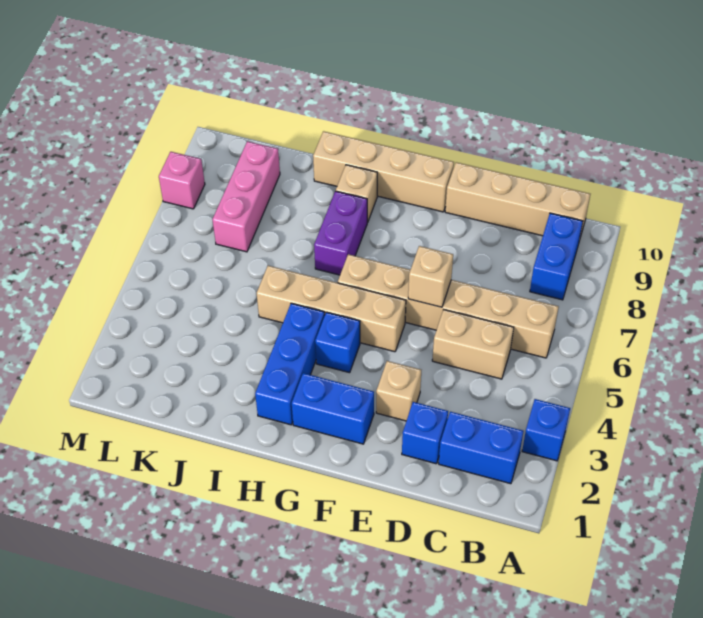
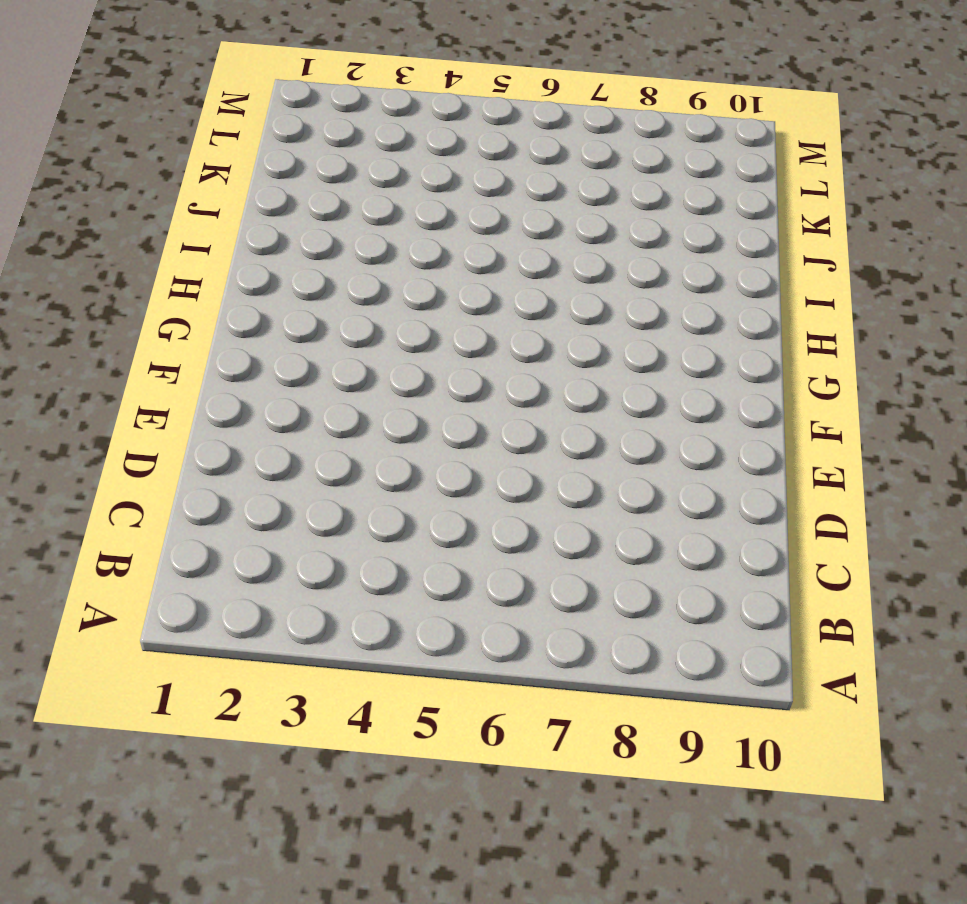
none -> blue brick A3 level 1
none -> blue brick B2:C2 level 1
none -> tan brick B6:G6 level 1

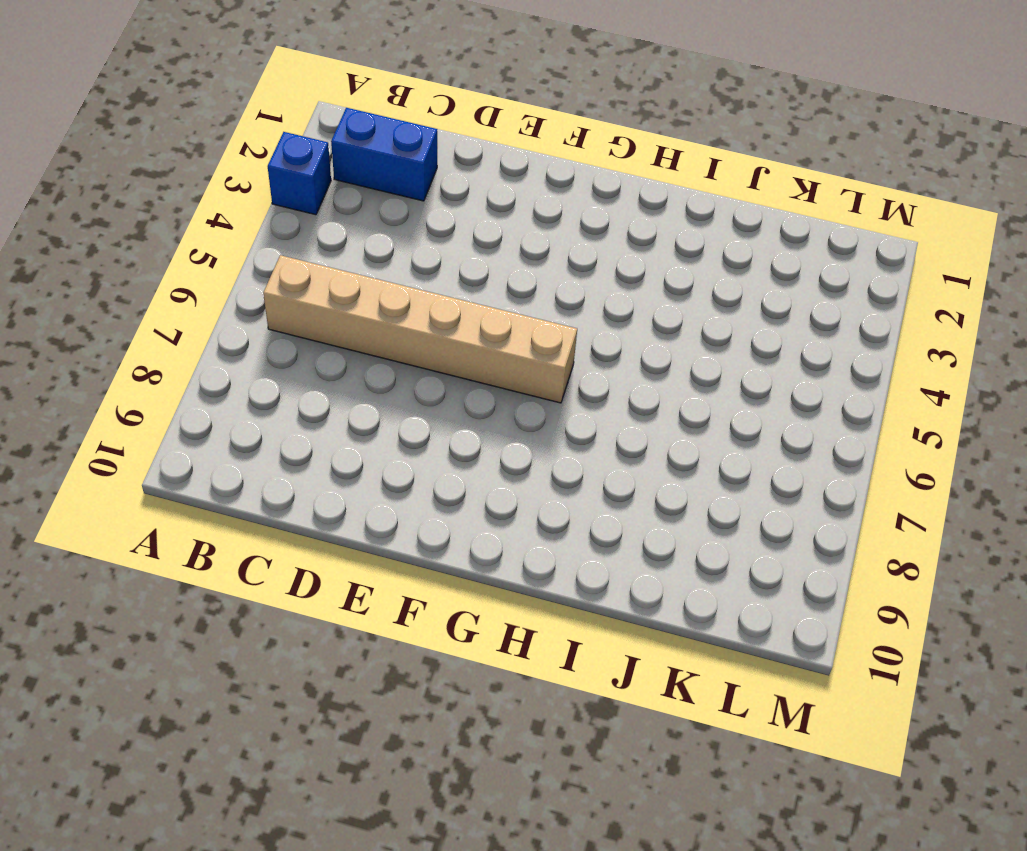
none -> blue brick B8:B9 level 1
none -> tan brick B10:E10 level 1
none -> tan brick C5:D5 level 1

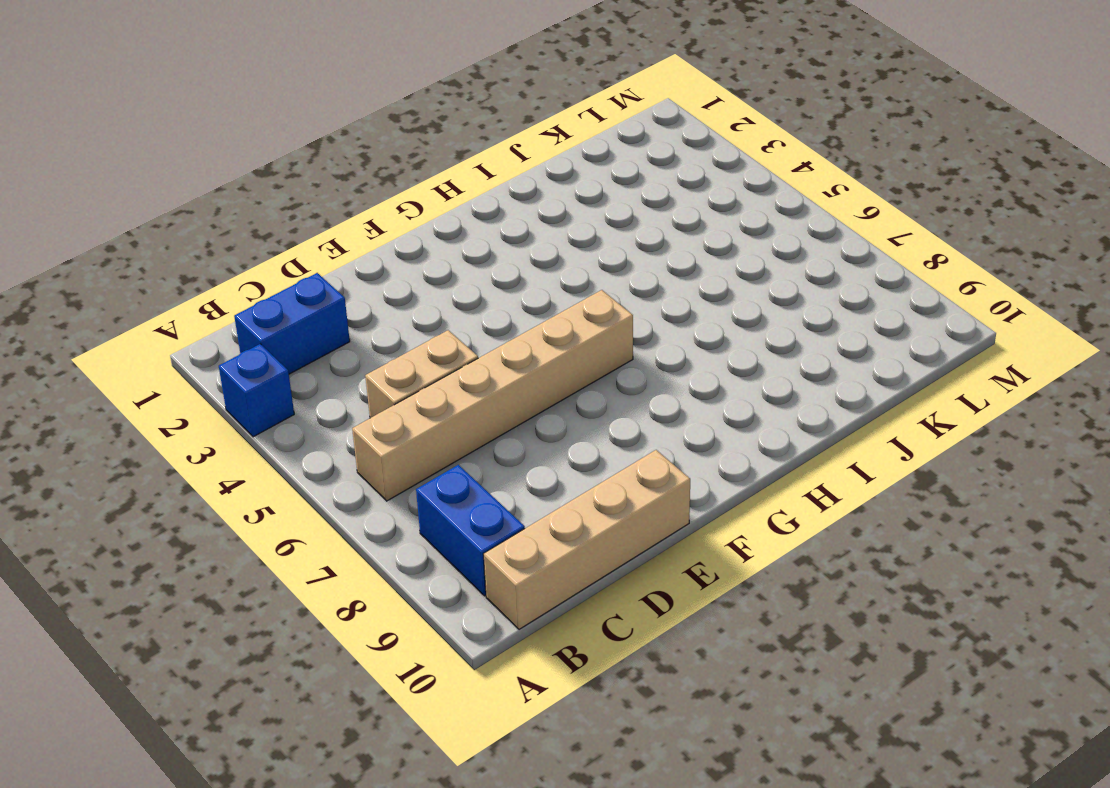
none -> blue brick D2 level 1
none -> tan brick E3 level 1
none -> blue brick F2:G2 level 1

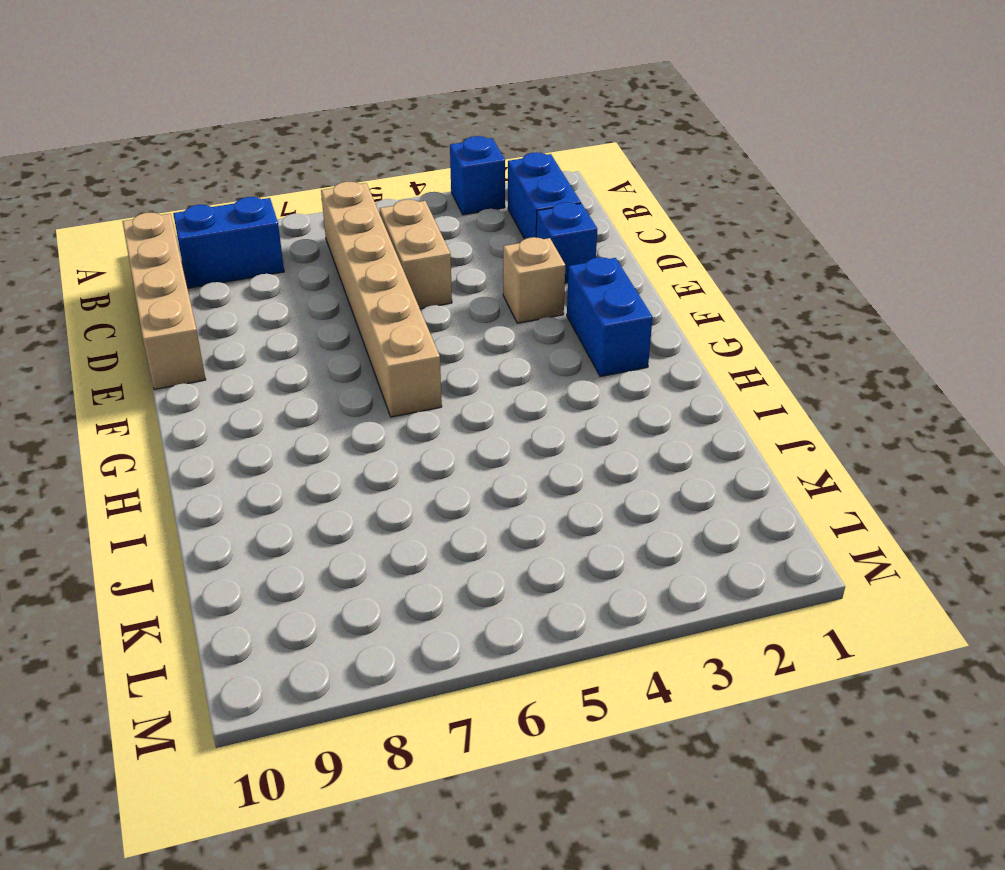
none -> tan brick F5:I5 level 1
none -> tan brick F10:I10 level 1
none -> blue brick G4 level 1

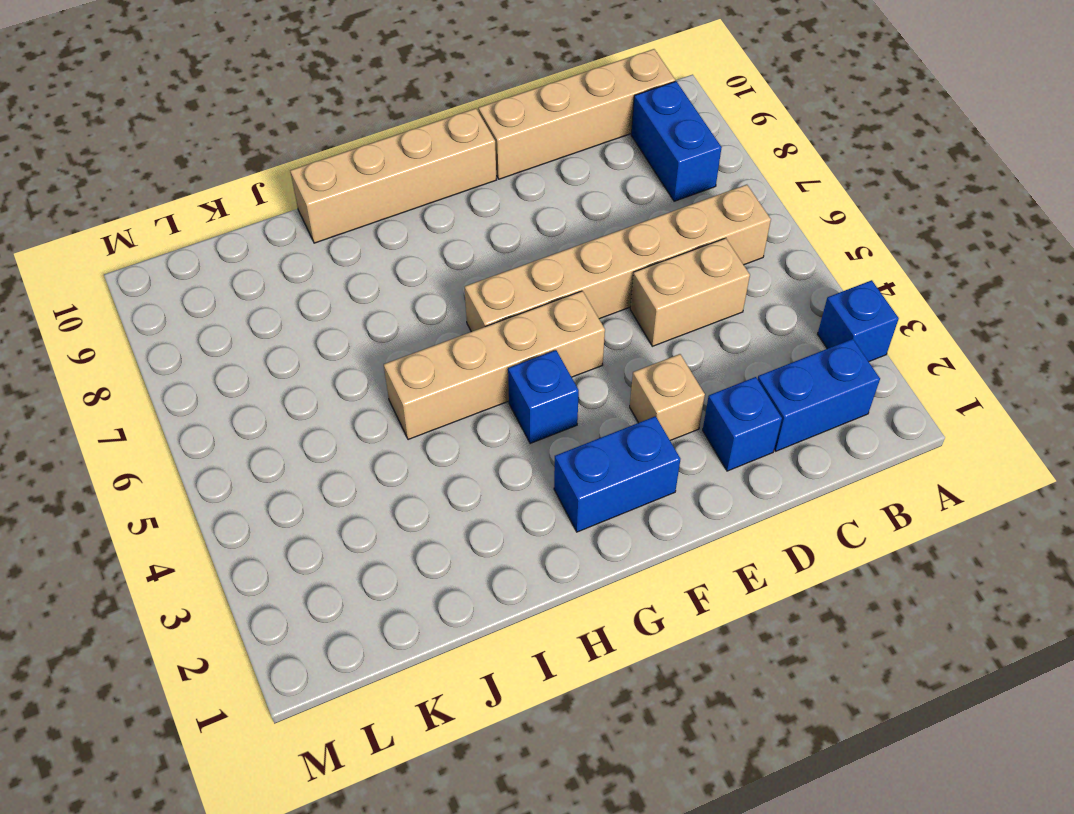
none -> blue brick H2:H4 level 1
none -> purple brick H7:H8 level 1
none -> tan brick H9 level 1

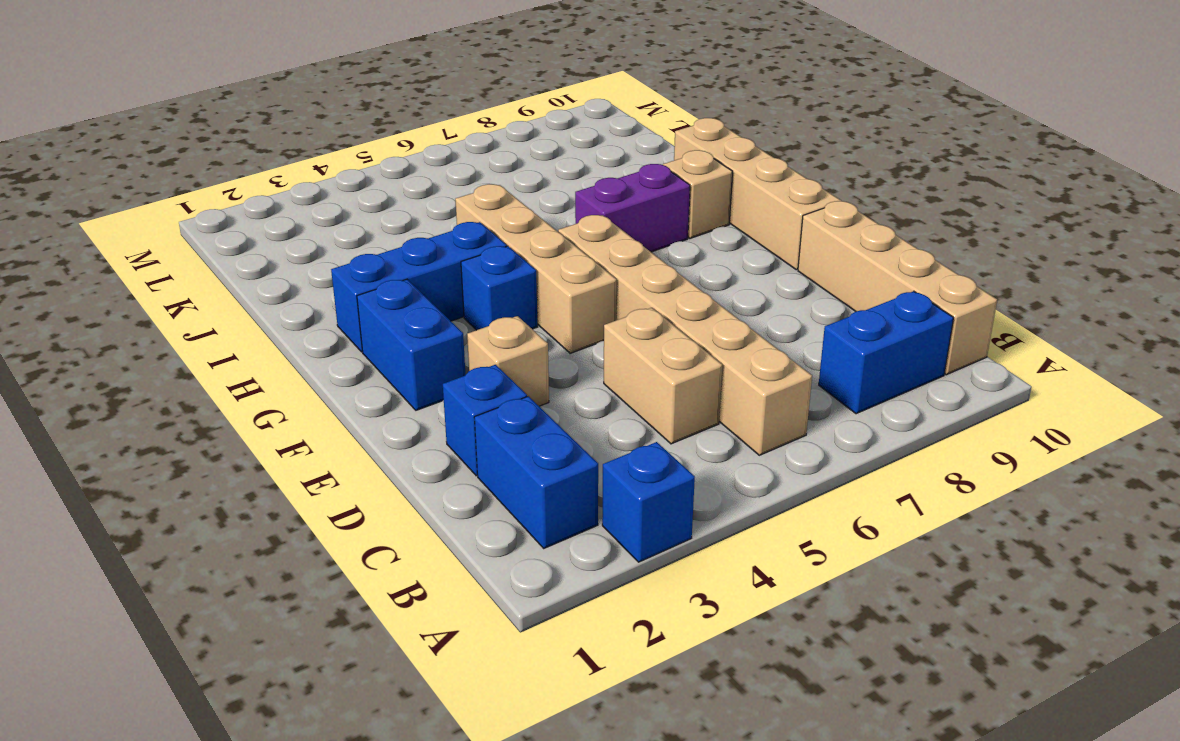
none -> pink brick K7:K9 level 1
none -> pink brick M8 level 1
none -> tan brick E6 level 2

